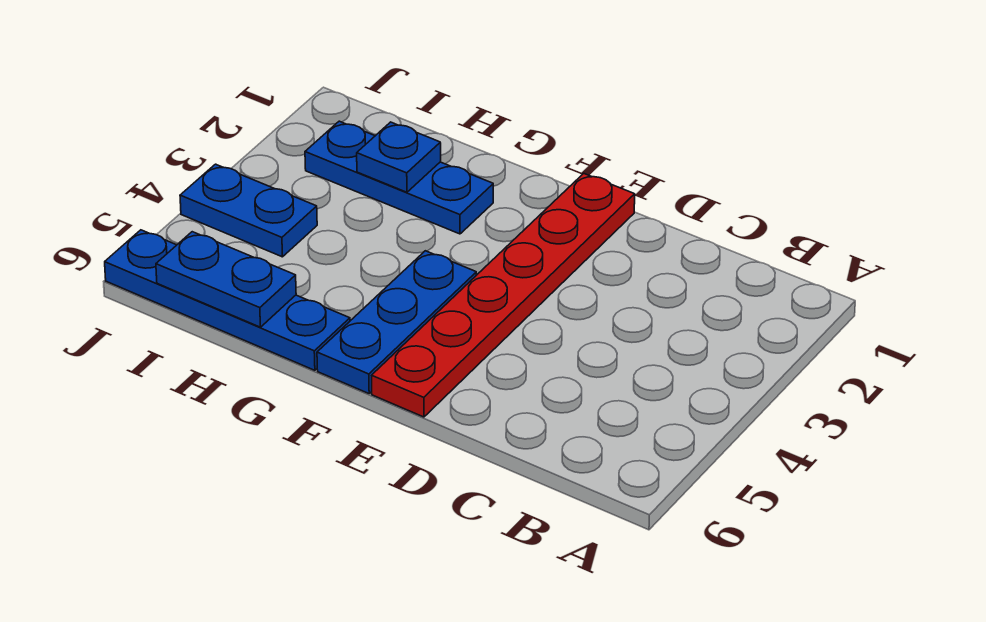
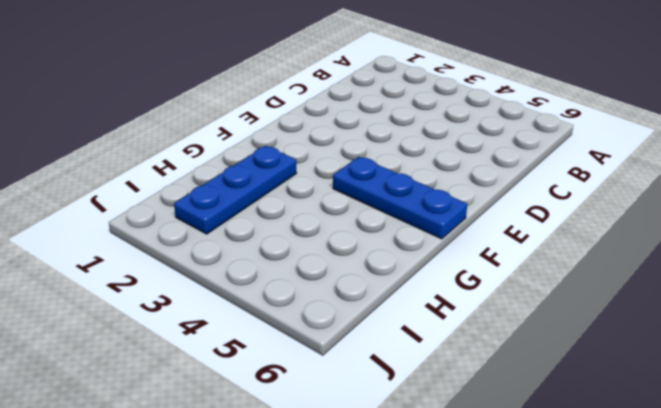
none -> red plate E1:E6 level 1
none -> blue plate G6:J6 level 1

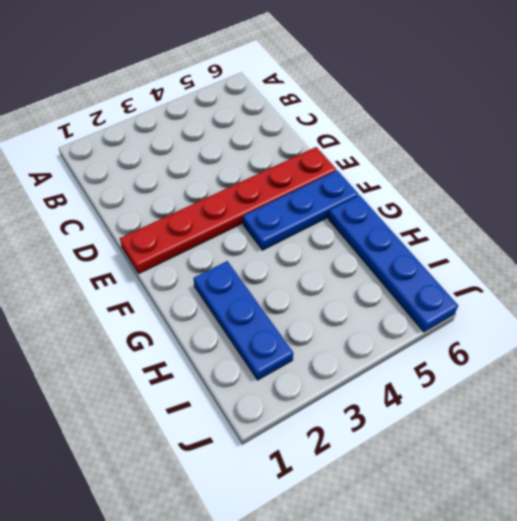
none -> blue plate I4:J4 level 1
none -> blue plate H2 level 2

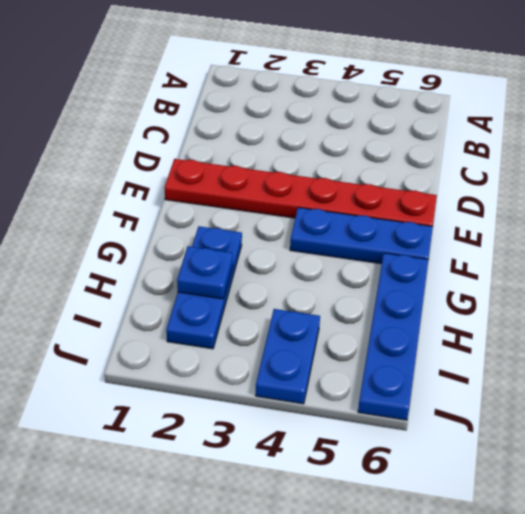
none -> blue plate H6:I6 level 2

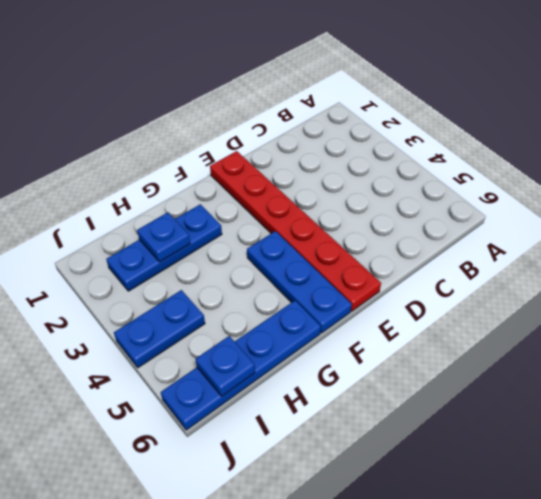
blue plate I6 level 2 -> blue plate H6:I6 level 2

